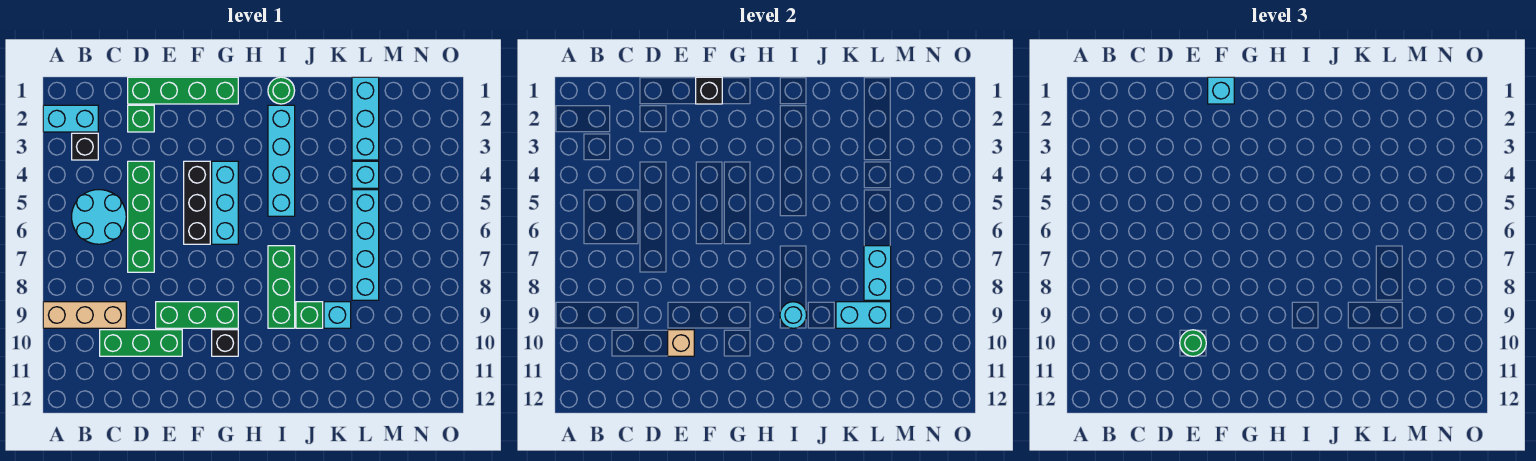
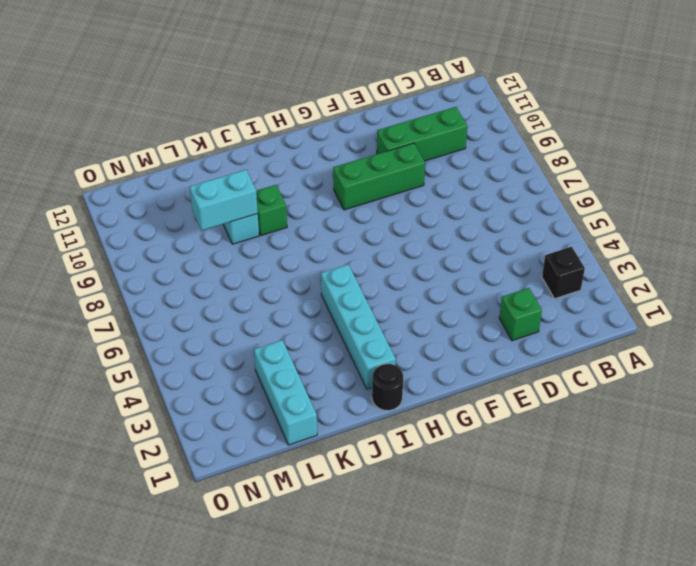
black round brick I1 level 1 -> green round brick I1 level 1
none -> cyan brick A2:B2 level 1
none -> tan brick A9:C9 level 1
none -> cyan round brick B5:C6 level 1

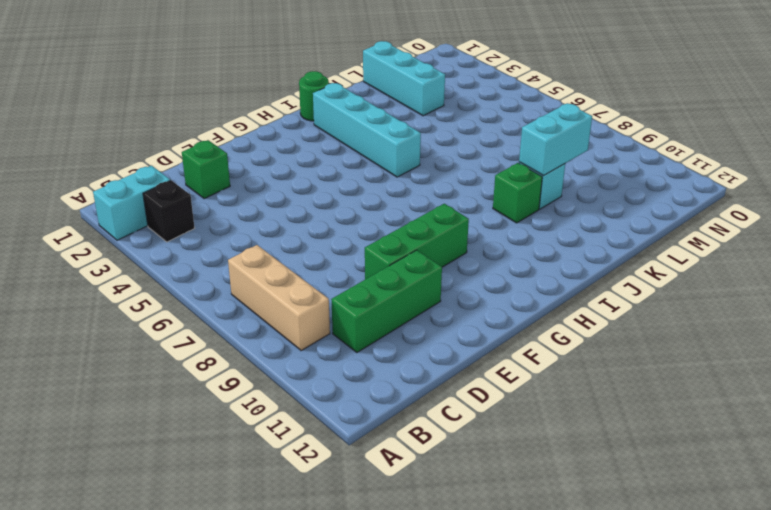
tan brick B7:B9 level 1 -> tan brick A9:C9 level 1
none -> cyan round brick B5:C6 level 1
none -> green brick D1:G1 level 1
none -> green brick D4:D7 level 1

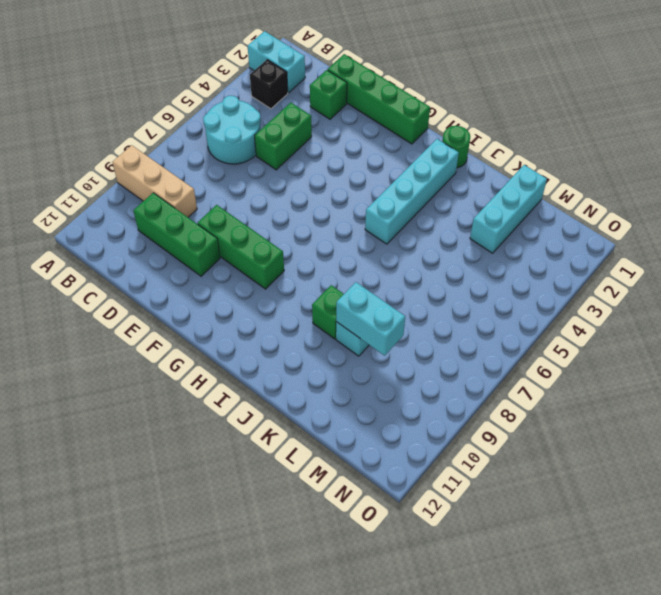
green brick D4:D5 level 1 -> green brick D4:D7 level 1
none -> black brick F4:F6 level 1
none -> cyan brick G4:G6 level 1
none -> black brick G10 level 1

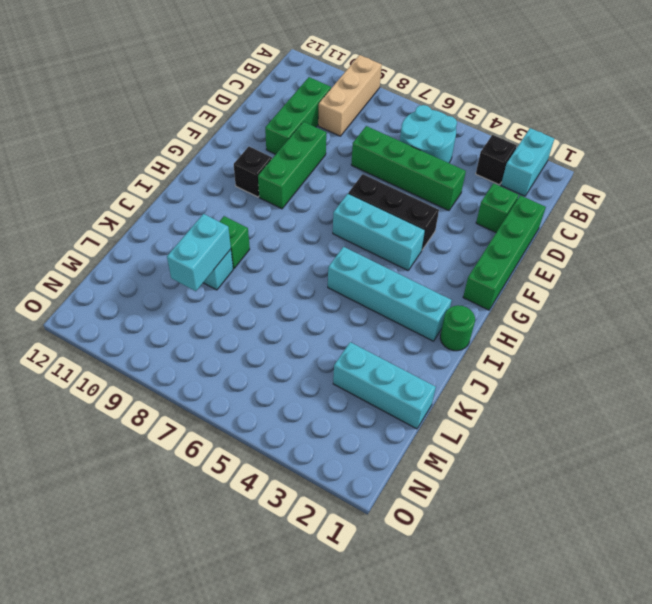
none -> green brick I7:I9 level 1
none -> cyan brick L4 level 1
none -> cyan brick L5:L8 level 1

